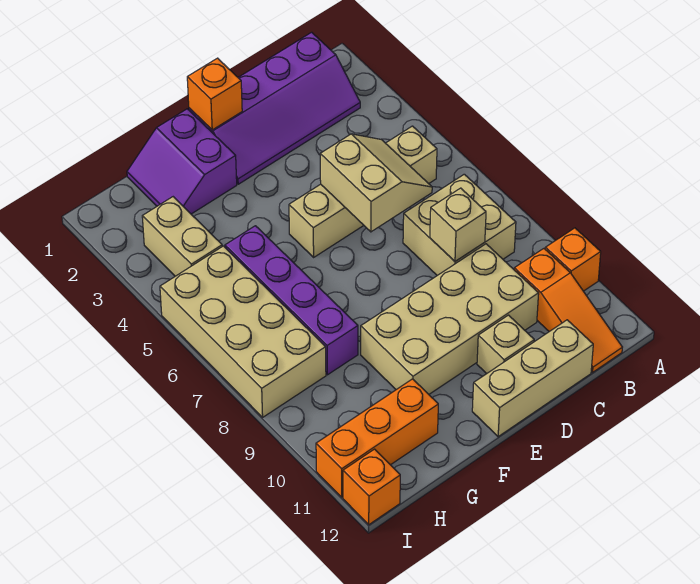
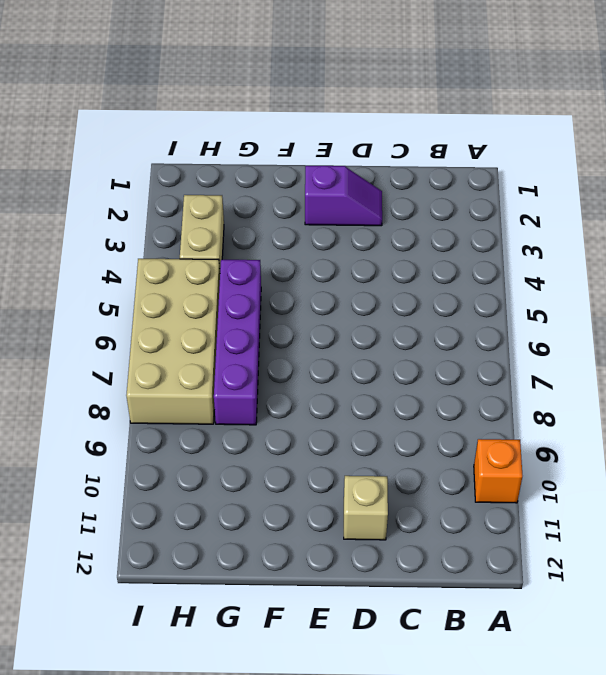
purple slope D2:E2 level 1 top E -> purple slope B1:E2 level 1 top 1
none -> tan brick B5:E5 level 1
none -> tan brick B7:C8 level 1
none -> orange slope B10:B12 level 1 top 10

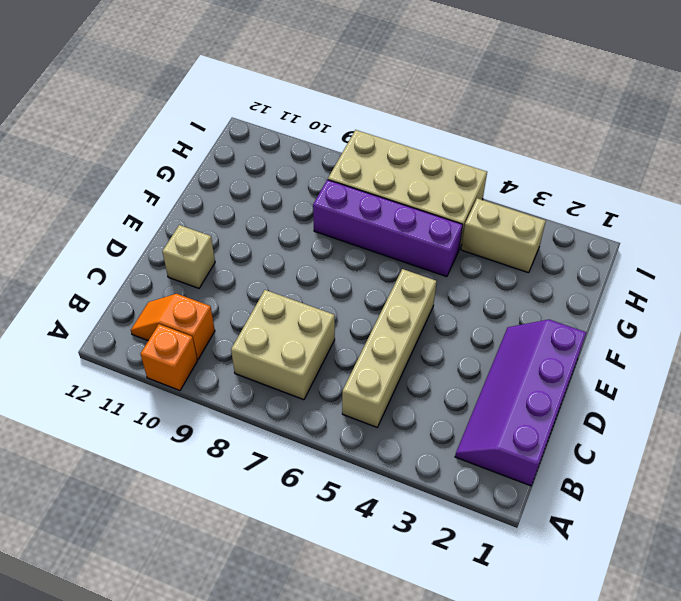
orange slope B10:B11 level 1 top 10 -> orange slope B10:B12 level 1 top 10
none -> tan brick C9:F10 level 1
none -> tan brick C12:E12 level 1
none -> purple slope F1:G2 level 1 top F

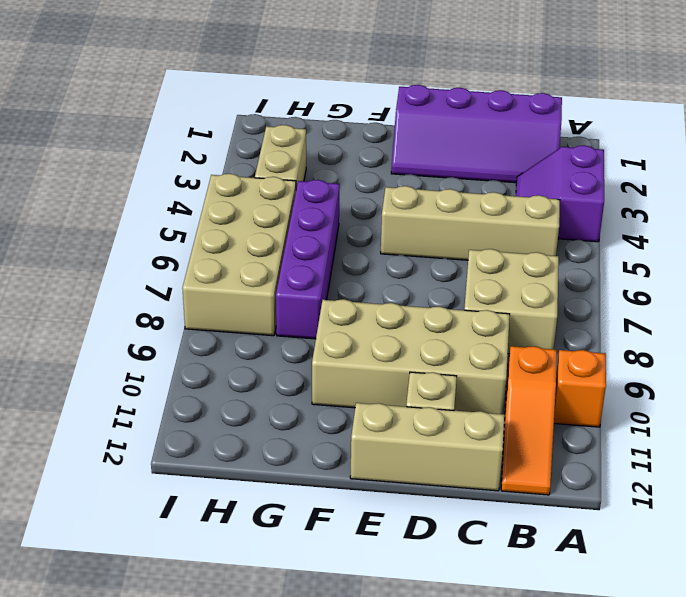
purple slope A3:B4 level 1 top A -> purple slope F1:G2 level 1 top F
none -> orange brick G11:I11 level 1
none -> orange brick I12 level 1
none -> tan slope C5:D6 level 2 top D

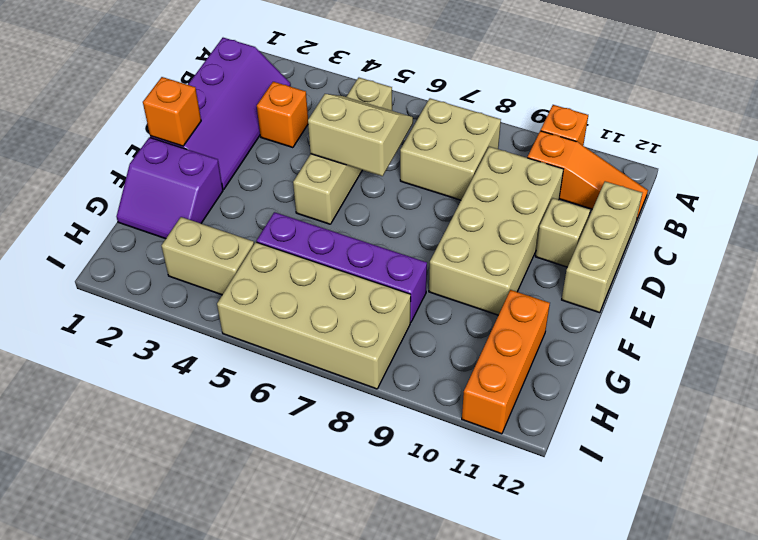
orange brick C3 level 1 -> orange brick I12 level 1
none -> tan brick C8 level 2

